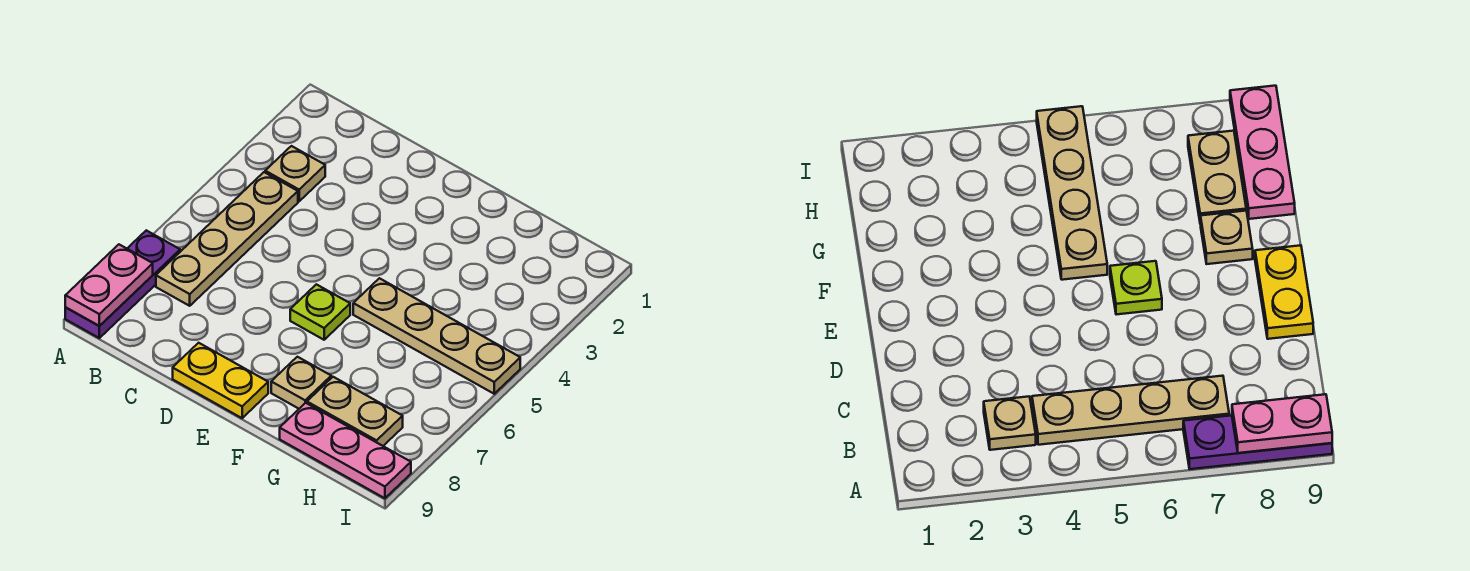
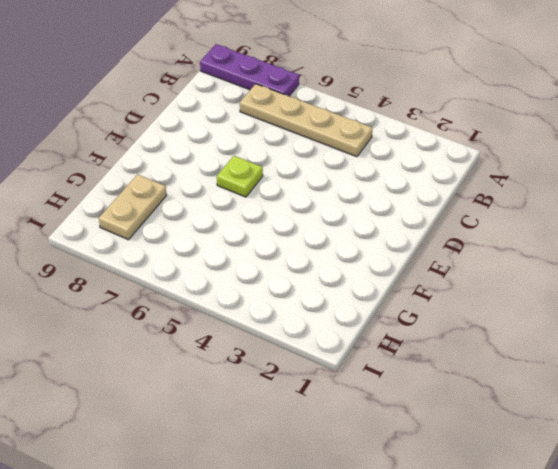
none -> tan plate B3 level 1
none -> yellow plate D9:E9 level 1

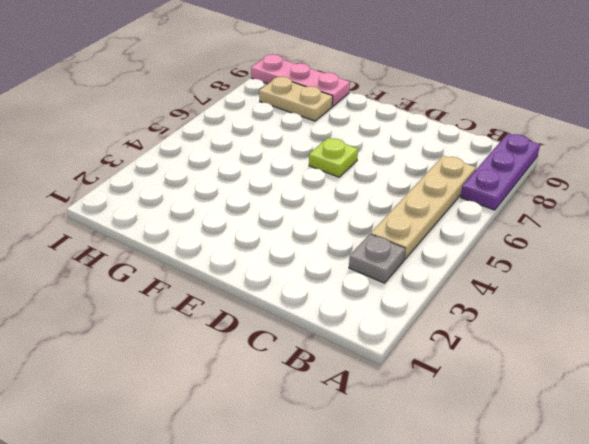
grey plate B3 level 1 -> tan plate B3 level 1
none -> yellow plate D9:E9 level 1
none -> tan plate F5:I5 level 1

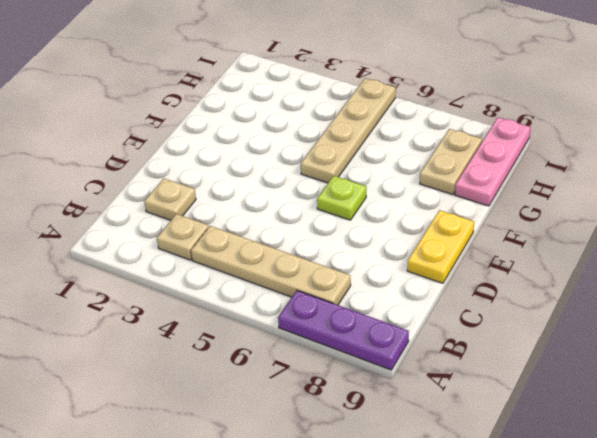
tan plate C2 level 1 -> tan plate F8 level 1
none -> pink plate A8:A9 level 2

